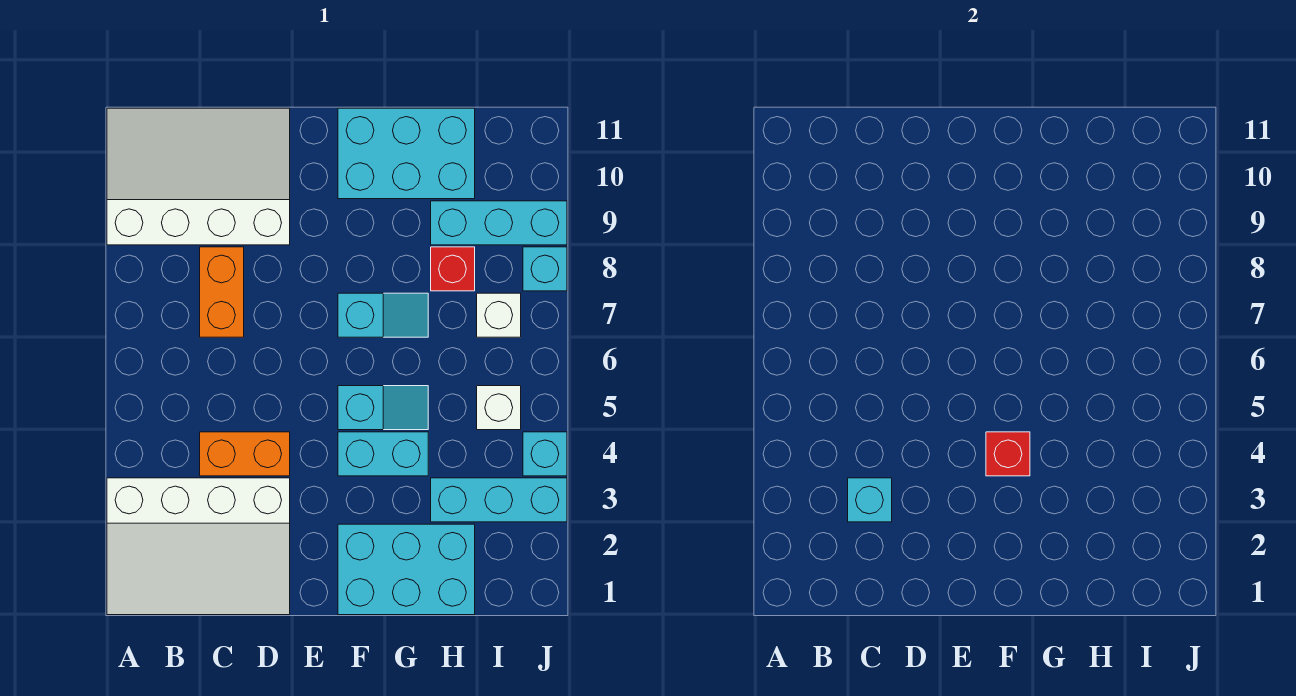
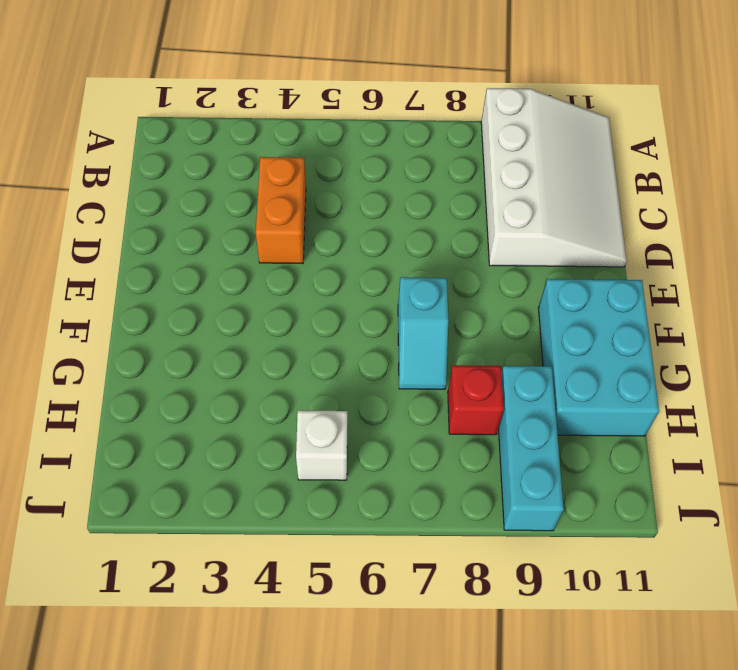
none -> white slope A1:D3 level 1 top 3
none -> orange brick C7:C8 level 1
none -> cyan brick F1:H2 level 1

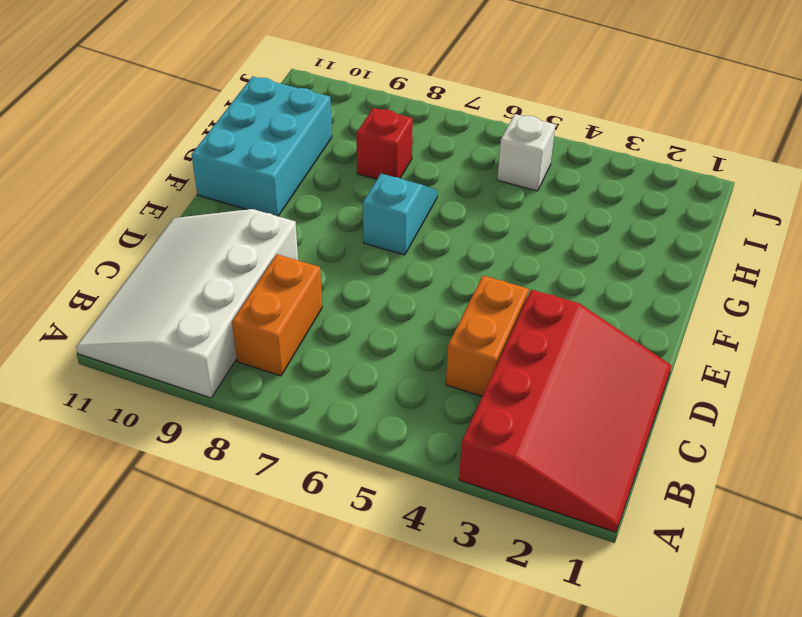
red slope A1:D3 level 1 top 3 -> white slope A1:D3 level 1 top 3
orange brick B8:C8 level 1 -> orange brick C7:C8 level 1
none -> cyan brick F1:H2 level 1
none -> cyan brick F4:G4 level 1
none -> cyan slope F5:G5 level 1 top F

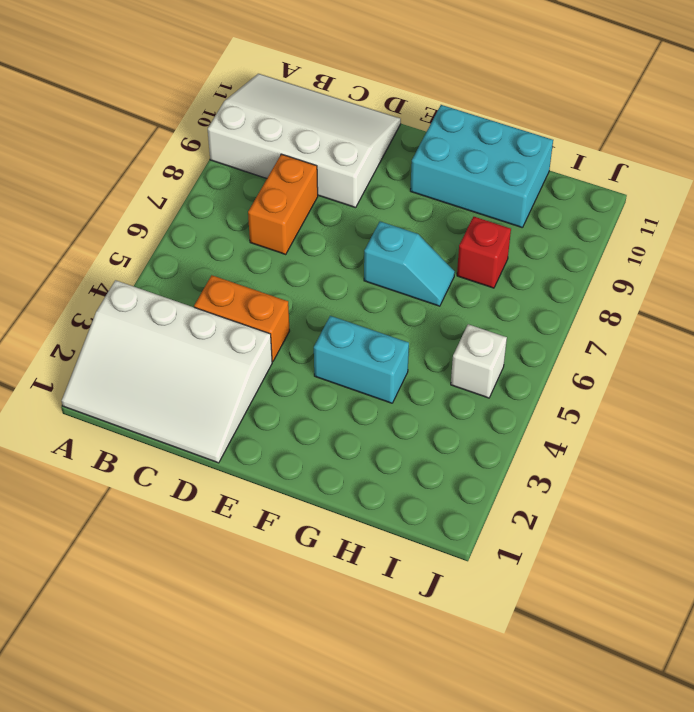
none -> cyan brick F1:H2 level 1
none -> cyan slope F5:G5 level 1 top F
none -> cyan brick H3:J3 level 1

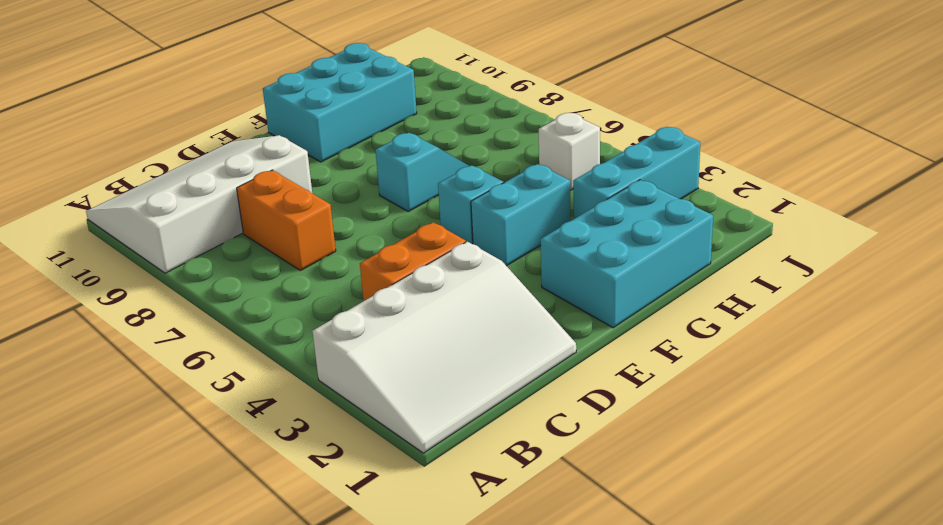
none -> red brick H8 level 1
none -> cyan brick H9:J9 level 1
none -> white brick I7 level 1

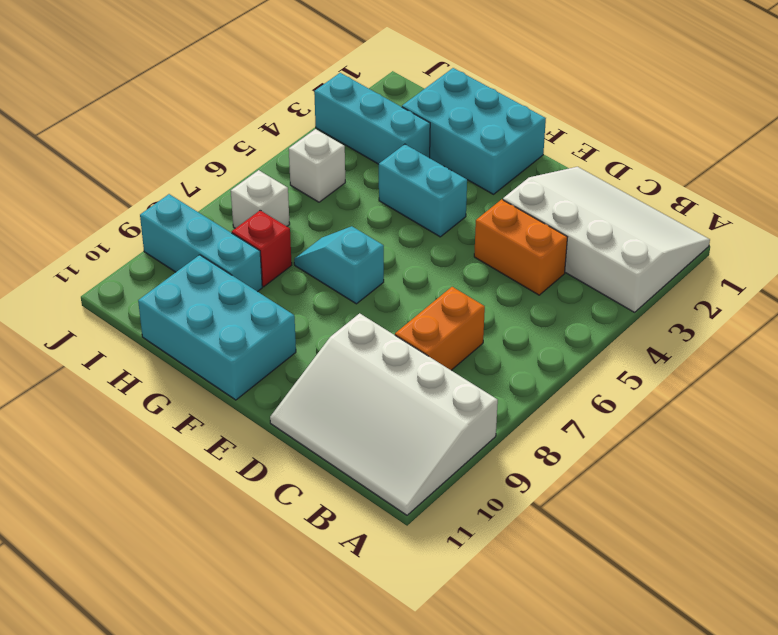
none -> cyan slope F5:G5 level 1 top F
none -> cyan brick J4 level 1
none -> cyan brick J8 level 1

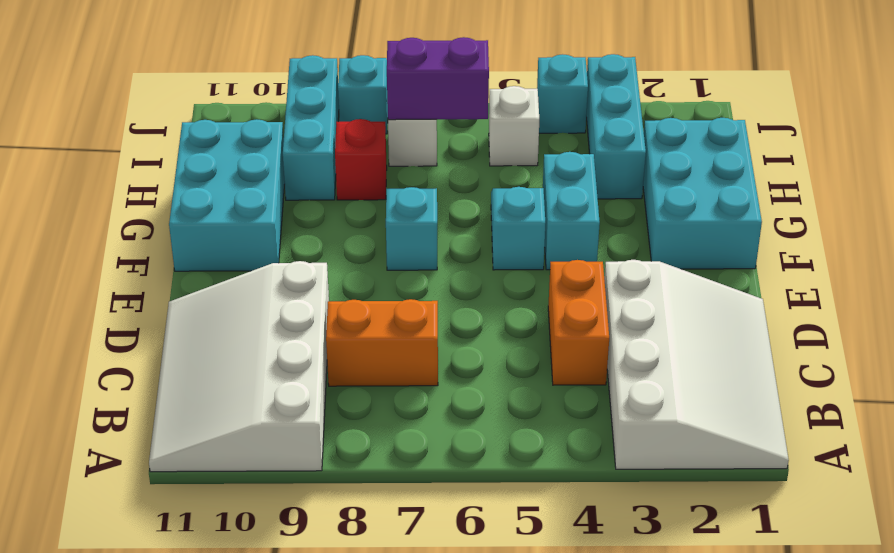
purple brick I6:I7 level 2 -> none
none -> cyan brick C3 level 2
none -> red brick F4 level 2

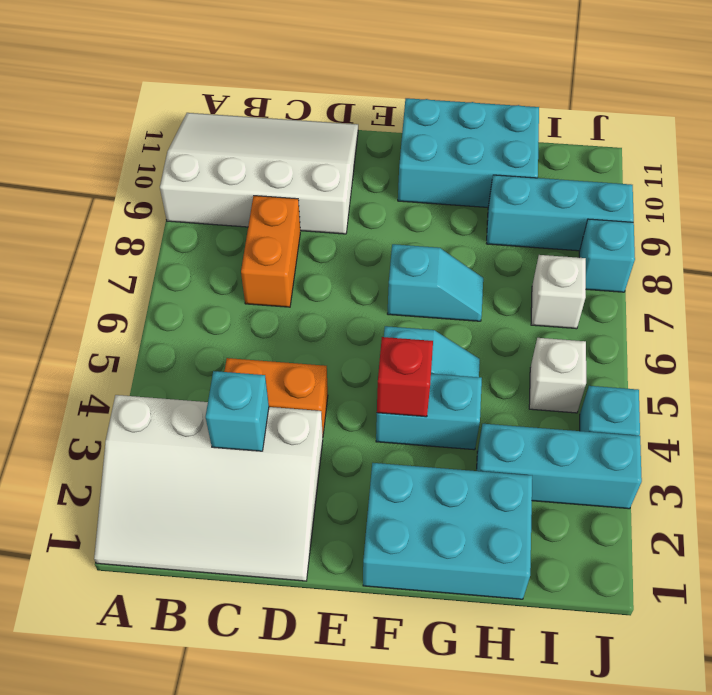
none -> red brick H8 level 1

